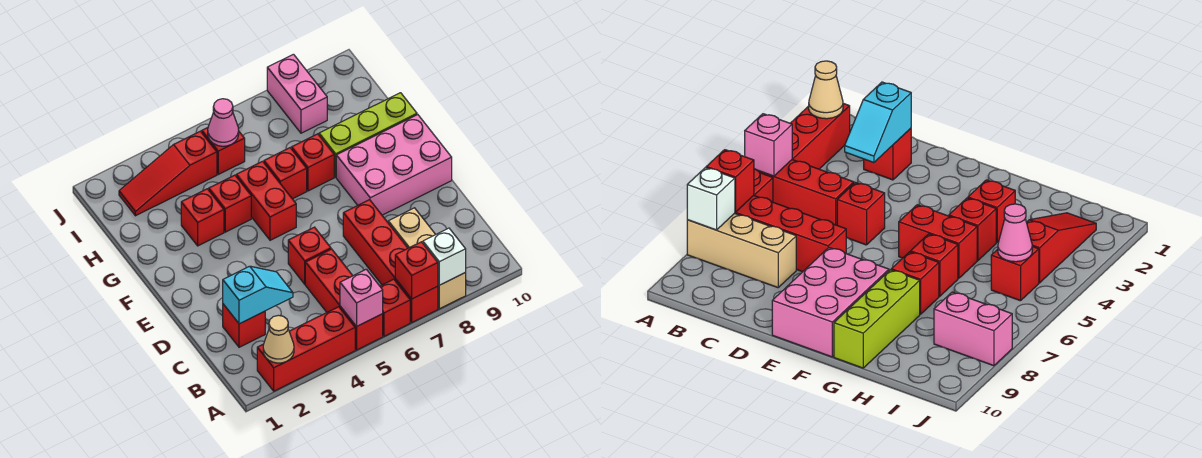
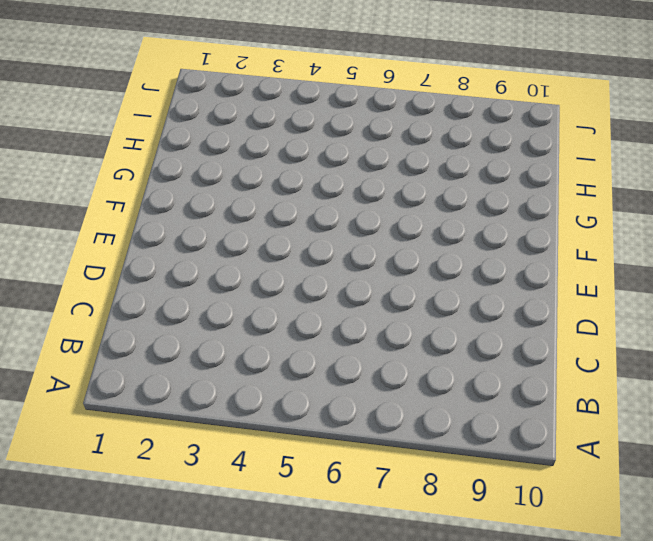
none -> red brick A2:A4 level 1
none -> red brick A5:C5 level 1
none -> red brick A6 level 1

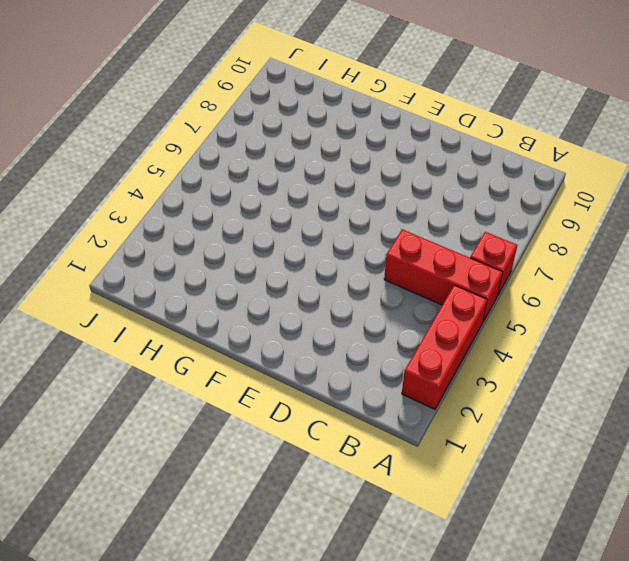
none -> red brick A7:D7 level 1
none -> tan brick A8:C8 level 1
none -> red brick C2 level 1

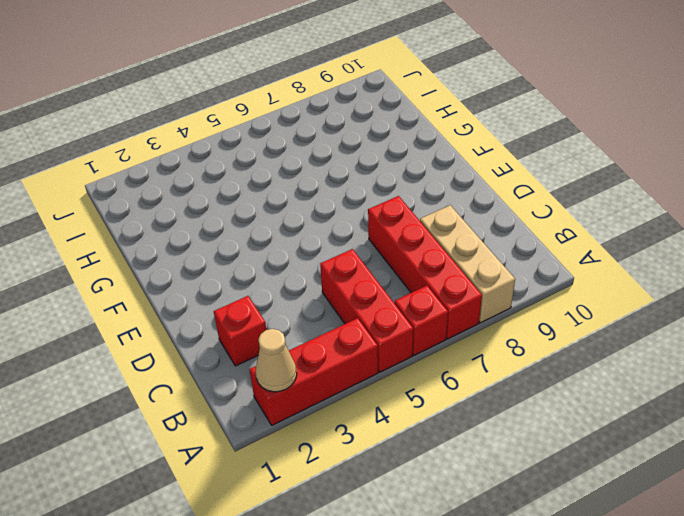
none -> red brick D5 level 1
none -> pink brick E8:F10 level 1
none -> red brick F5:G5 level 1

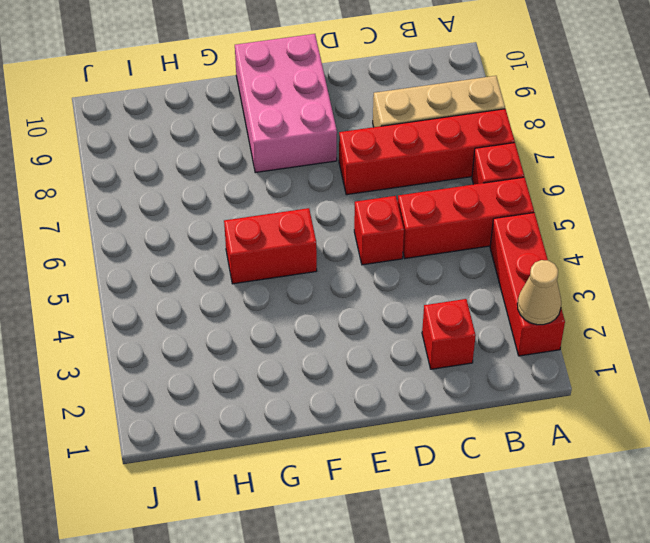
none -> red brick G3 level 1
none -> red brick G4 level 1
none -> red brick G6 level 1

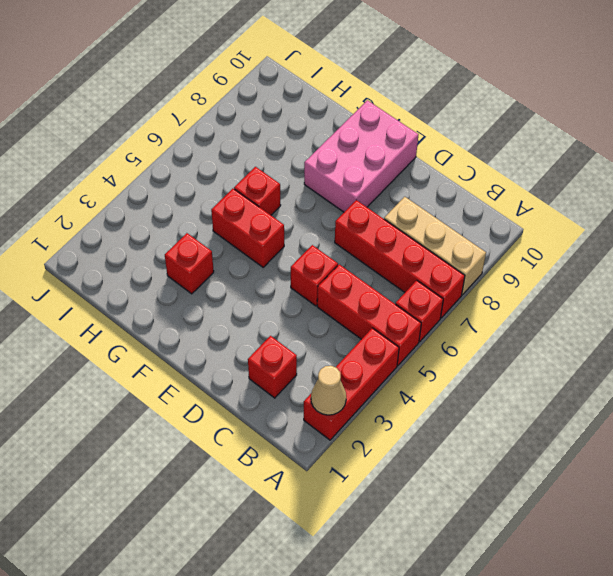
none -> red brick G4 level 1
none -> red brick G7 level 1
none -> lime brick G8:G10 level 1

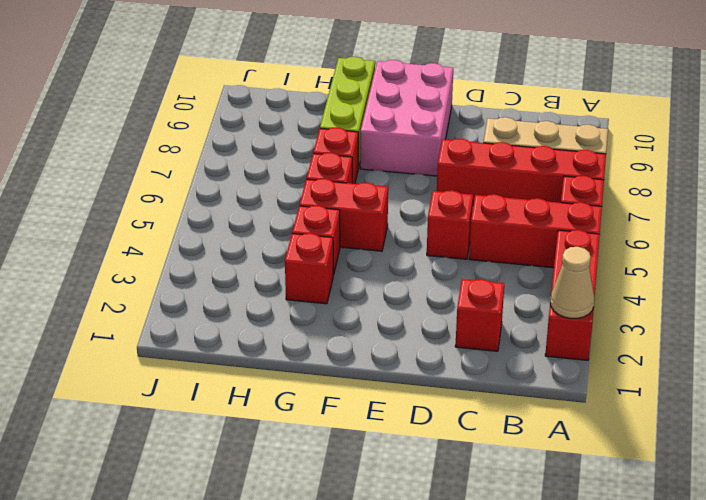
none -> red slope I2:I4 level 1 top 4
none -> red brick I5 level 1
none -> pink brick I8:J8 level 1

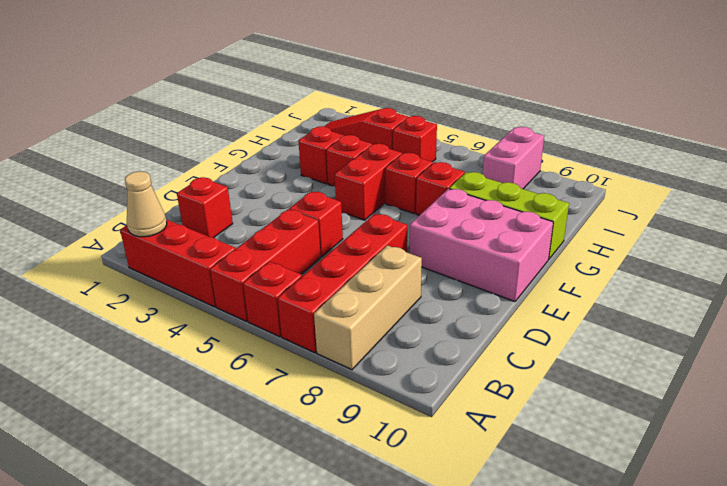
none -> pink brick A5 level 2
none -> red brick A7 level 2
none -> white brick A8 level 2

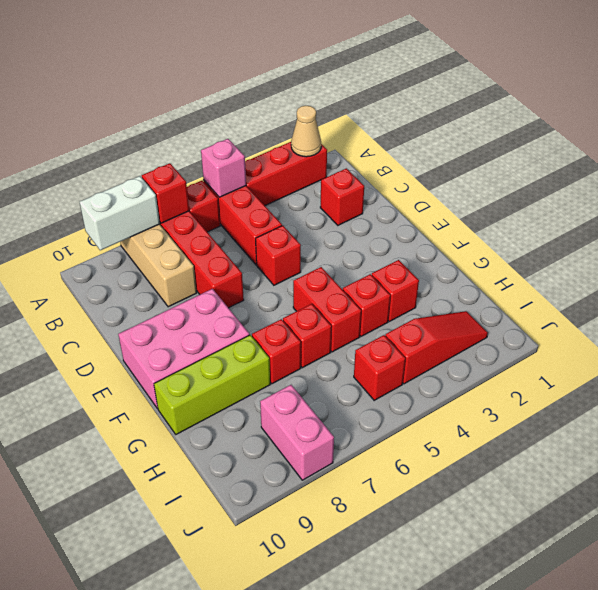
white brick A8:A9 level 2 -> white brick A8 level 2
none -> cyan slope C2:C3 level 2 top 2
none -> pink cone I5 level 2

